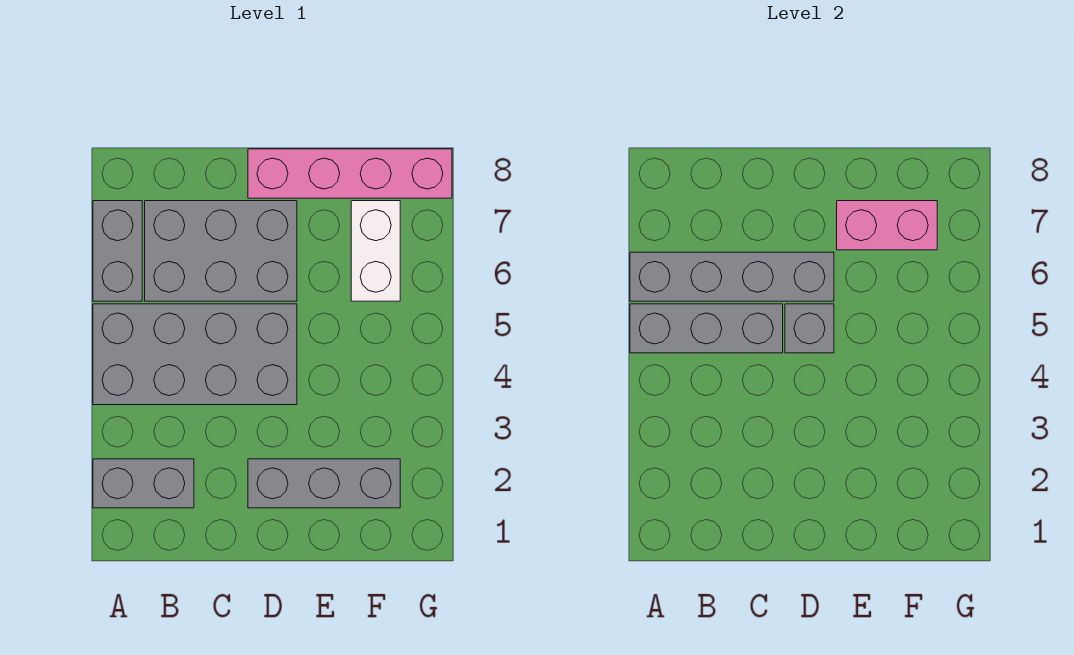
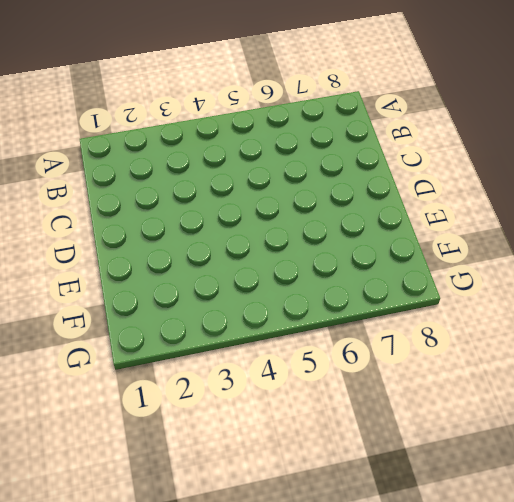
none -> grey brick A2:B2 level 1
none -> grey brick A4:D5 level 1

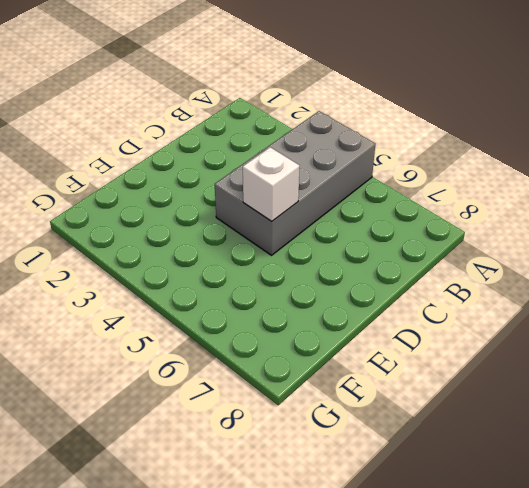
white brick D5 level 2 -> grey brick D5 level 2
none -> grey brick A2:B2 level 1
none -> grey brick A6:A7 level 1

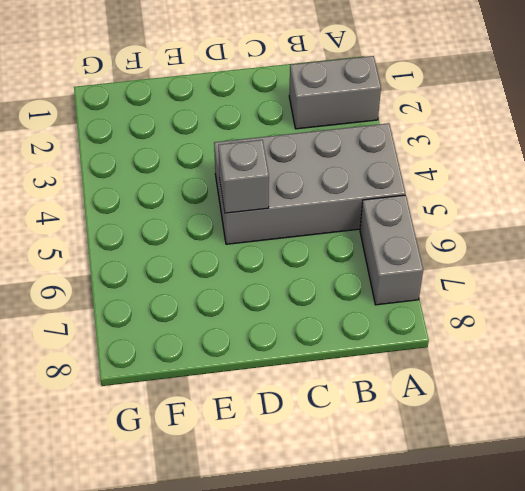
none -> grey brick B6:D7 level 1
none -> grey brick D2:F2 level 1

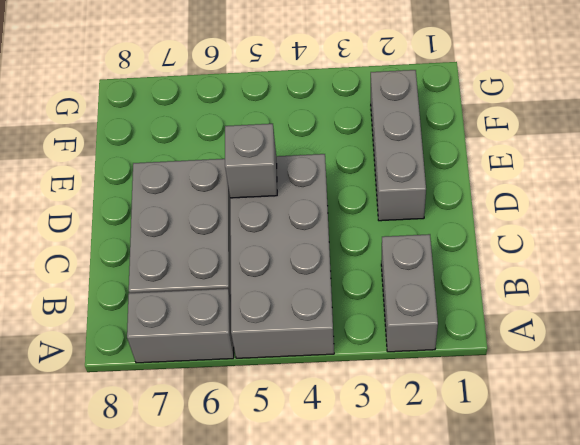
none -> pink brick D8:G8 level 1
none -> white brick F6:F7 level 1

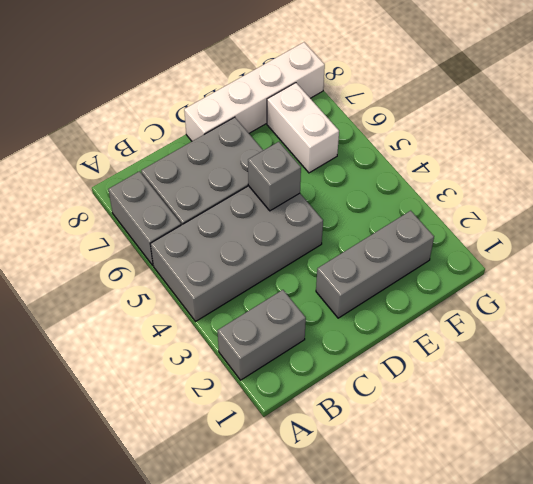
white brick D8:G8 level 1 -> pink brick D8:G8 level 1
none -> grey brick A5:C5 level 2
none -> grey brick A6:D6 level 2

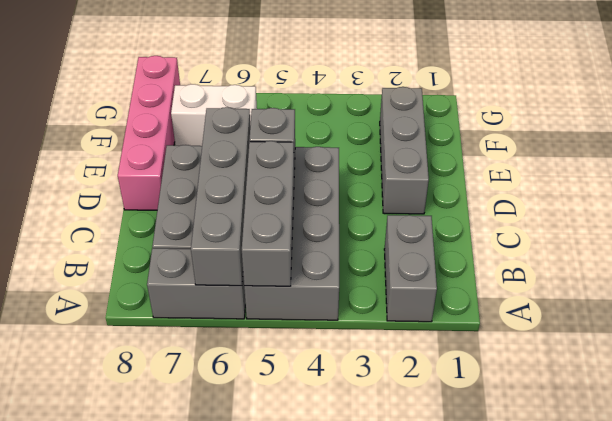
none -> pink brick E7:F7 level 2

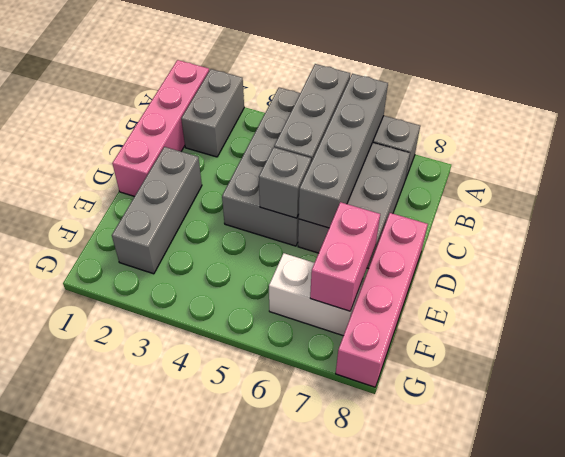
pink brick A1:D1 level 1 -> none

